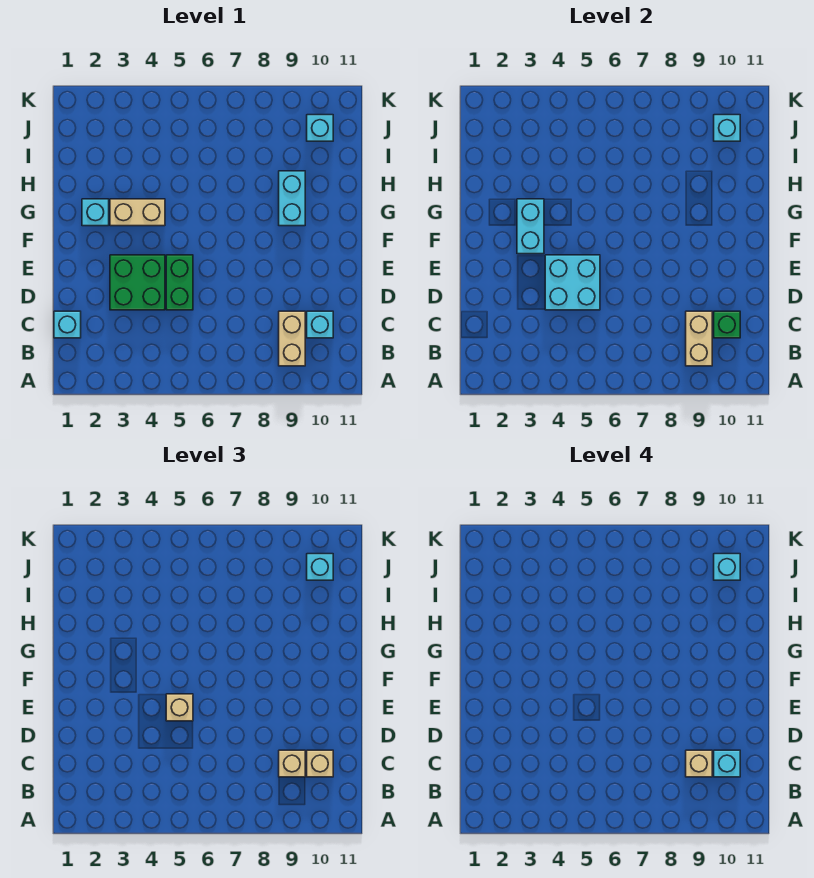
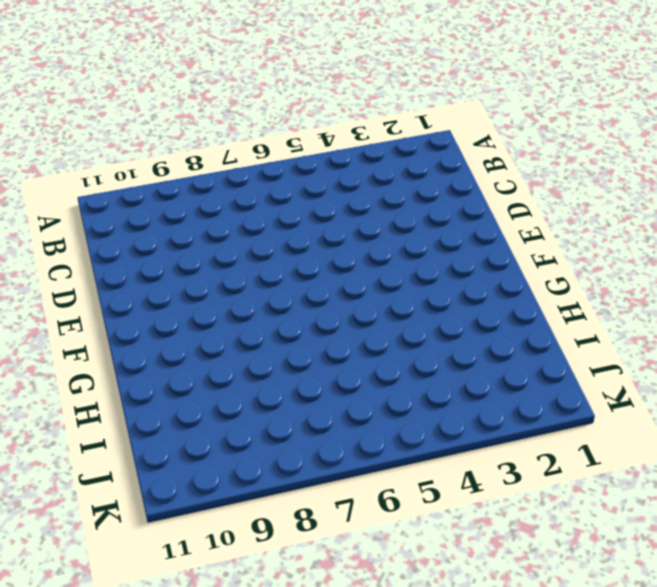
none -> tan brick B9:C9 level 1
none -> cyan brick C1 level 1
none -> cyan brick C10 level 1

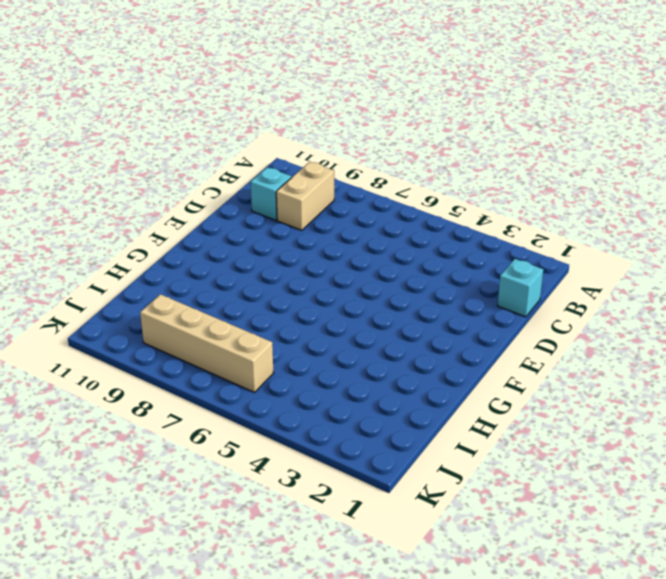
tan brick J6:J9 level 1 -> none
none -> green brick D3:E4 level 1
none -> green brick D5:E5 level 1
none -> cyan brick G2 level 1

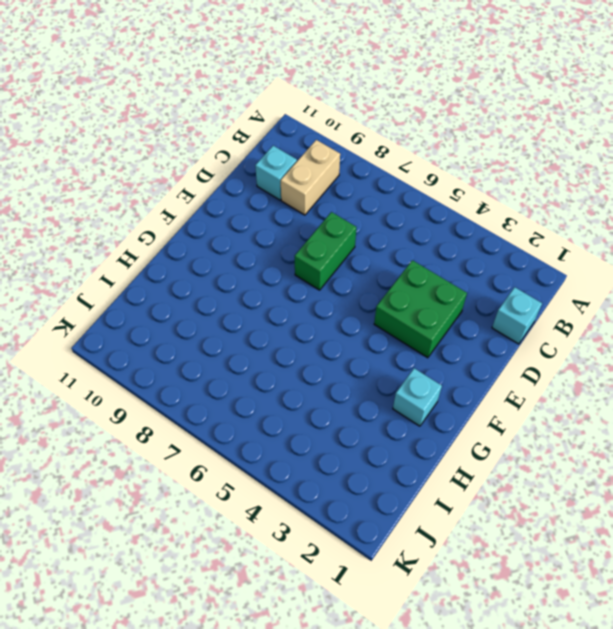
green brick D7:E7 level 1 -> green brick D5:E5 level 1
none -> tan brick G3:G4 level 1
none -> cyan brick G9:H9 level 1
none -> cyan brick J10 level 1

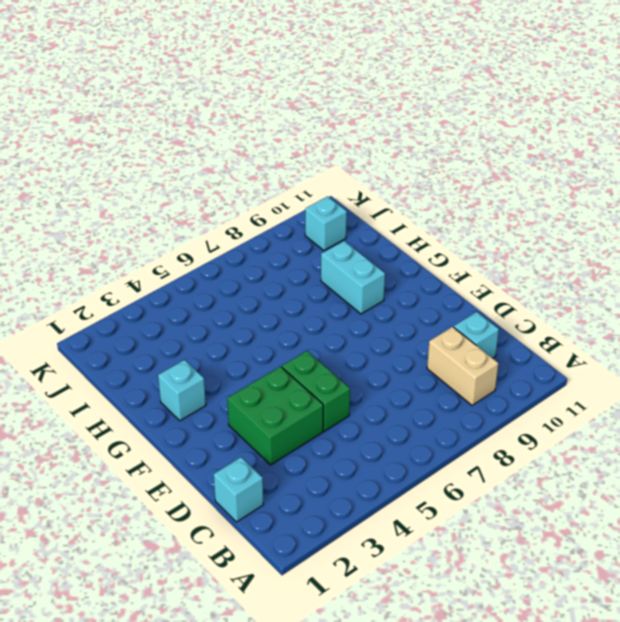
none -> tan brick G3:G4 level 1
none -> tan brick B9:C9 level 2
none -> green brick C10 level 2

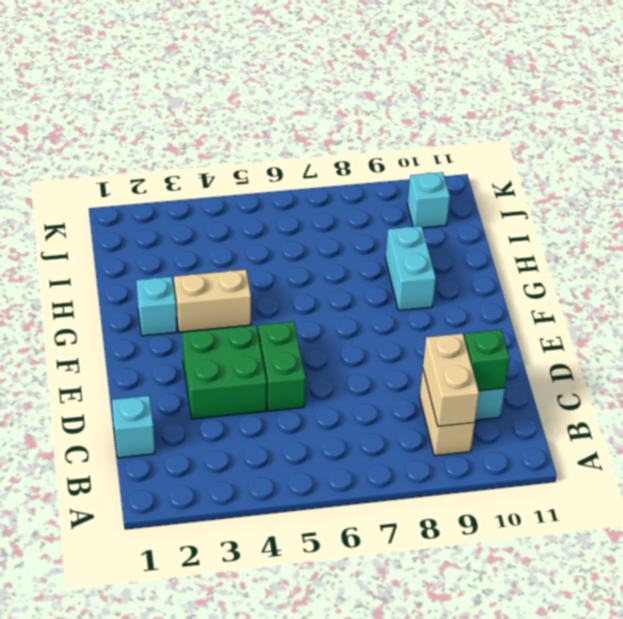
none -> cyan brick D4:E5 level 2
none -> cyan brick F3:G3 level 2
none -> cyan brick J10 level 2

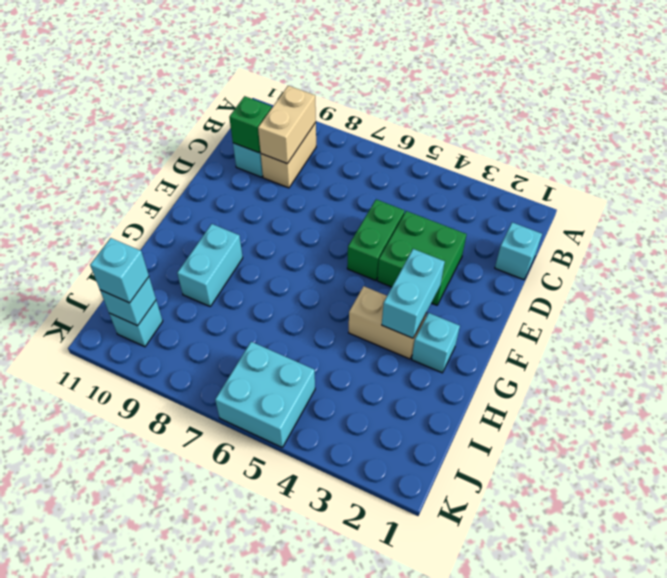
cyan brick J5:K6 level 1 -> cyan brick D4:E5 level 2
none -> tan brick C9 level 3
none -> tan brick C10 level 3
none -> tan brick E5 level 3

